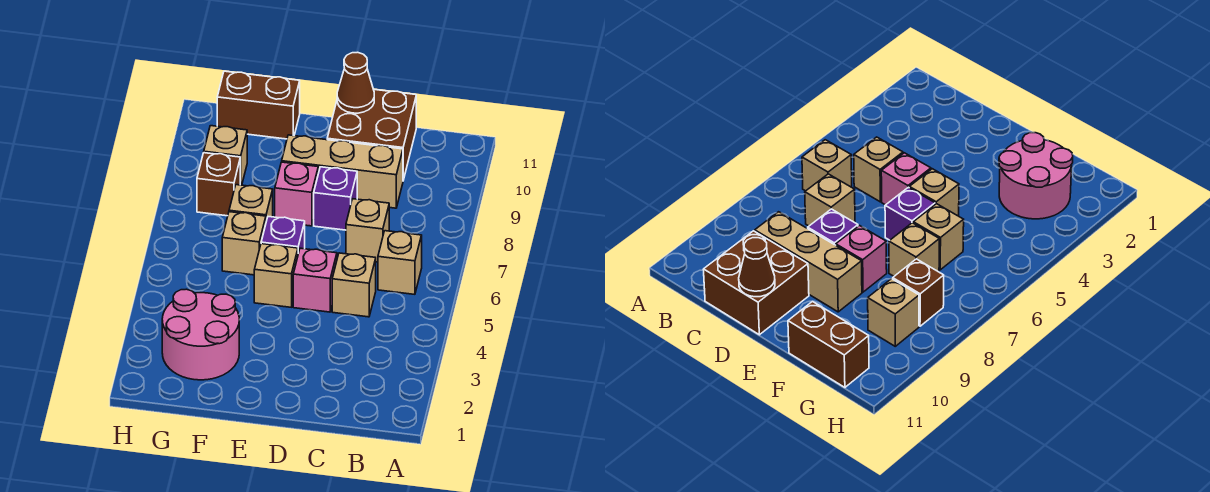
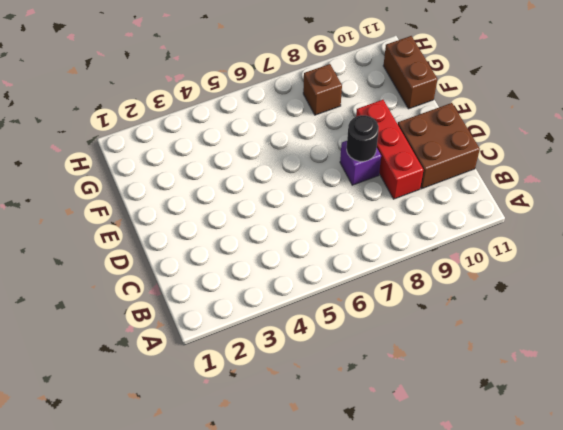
red brick C9:E9 level 1 -> tan brick C9:E9 level 1
black round brick D8 level 2 -> none
none -> tan brick B6 level 1
none -> tan brick C5 level 1
none -> tan brick C7 level 1

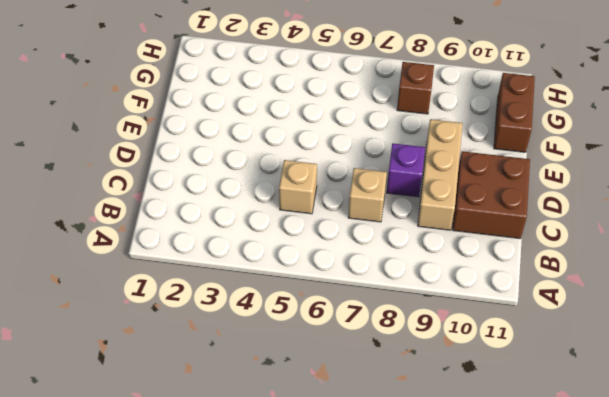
none -> tan brick B6 level 1
none -> pink brick D5 level 1
none -> tan brick E5 level 1

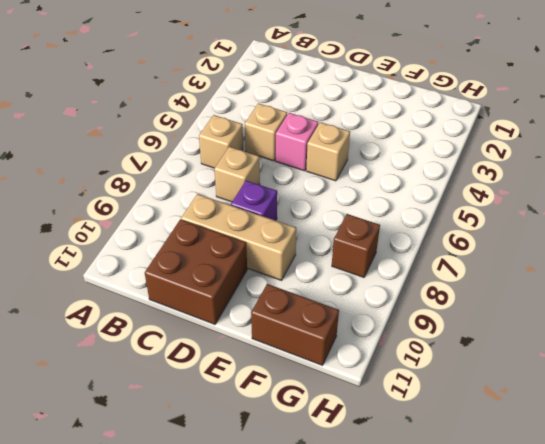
none -> purple brick E6 level 1
none -> pink brick E8 level 1
none -> pink round brick F2:G3 level 1

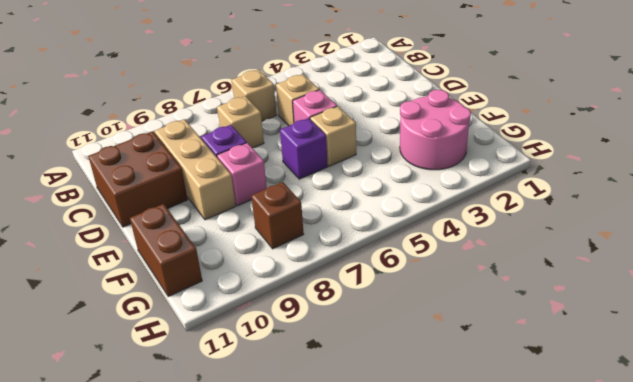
none -> tan brick F6 level 1
none -> tan brick F7 level 1
none -> tan brick G9 level 1

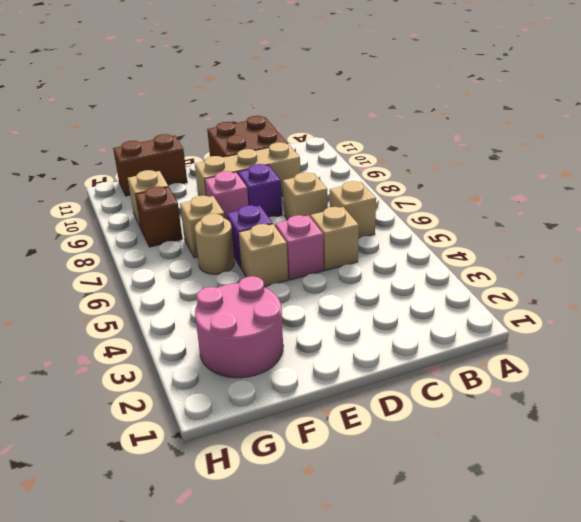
tan round brick F6 level 1 -> tan brick F6 level 1
none -> brown cone D11 level 2

